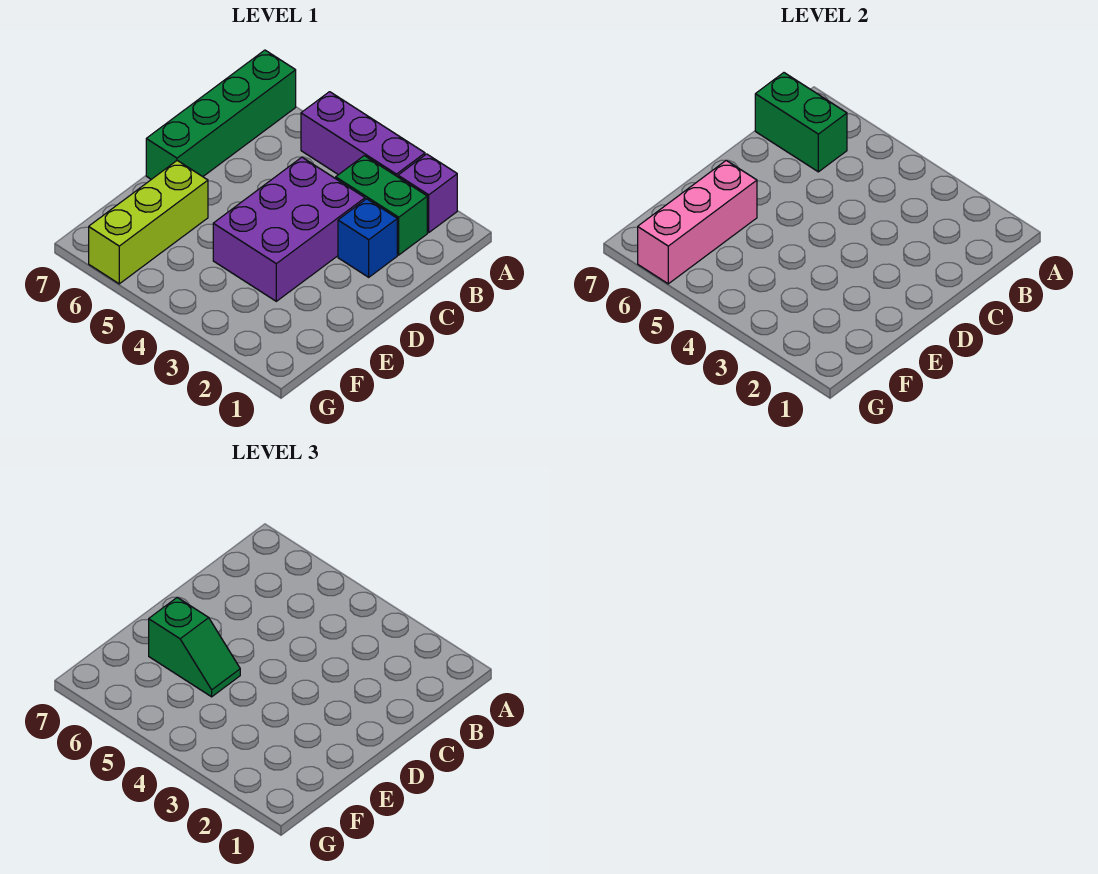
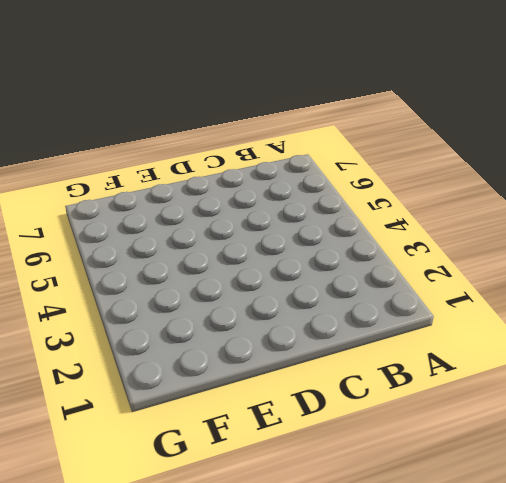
none -> purple brick A2 level 1
none -> purple brick A3:A5 level 1

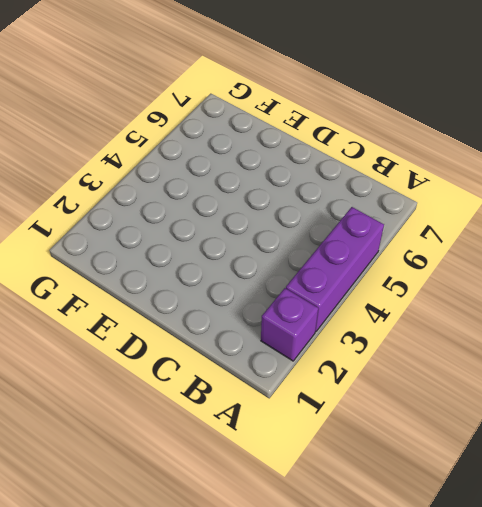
none -> green brick A7:D7 level 1
none -> green brick B2:B3 level 1

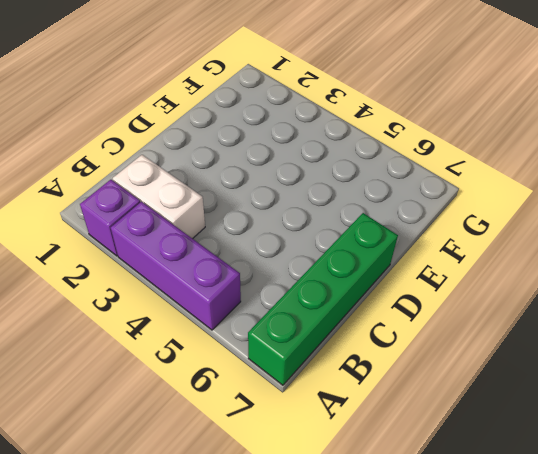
white brick B2:B3 level 1 -> green brick B2:B3 level 1
none -> blue brick C2 level 1
none -> purple brick C3:E4 level 1

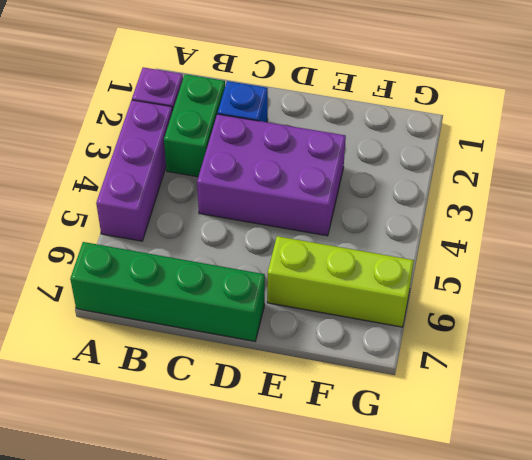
none -> green brick B6:B7 level 2
none -> pink brick E6:G6 level 2

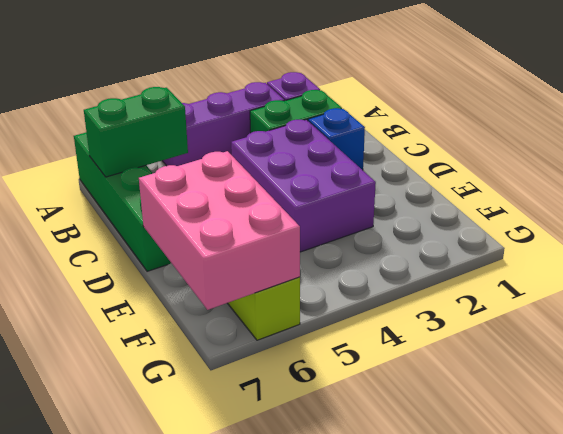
pink brick E6:G7 level 2 -> pink brick E6:G6 level 2
none -> green slope E5:E6 level 3 top 6

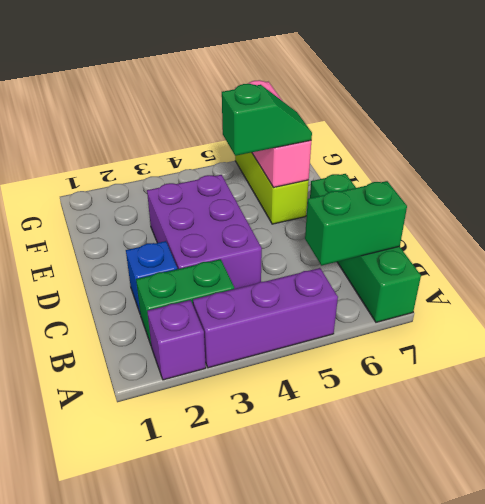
green slope E5:E6 level 3 top 5 -> green slope E5:E6 level 3 top 6

